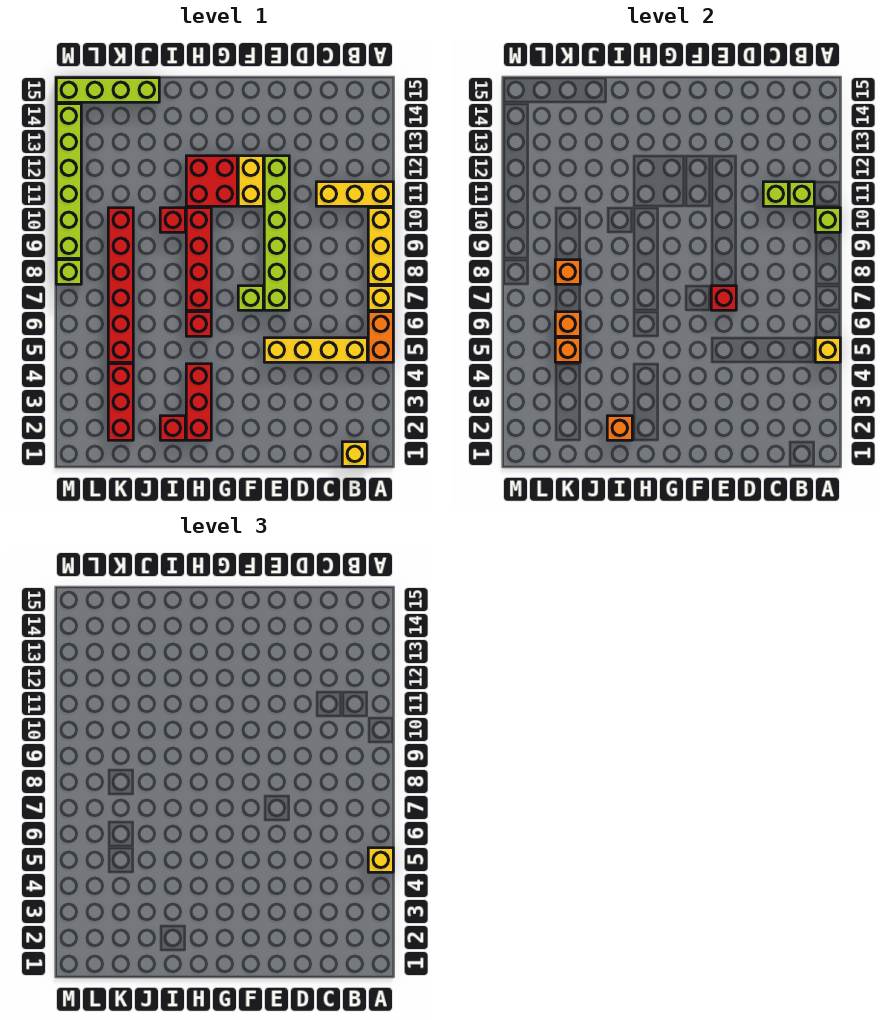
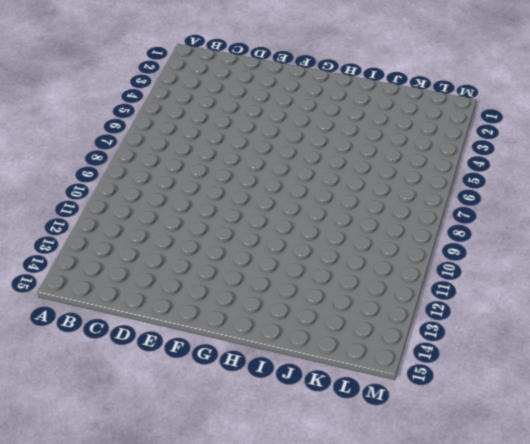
none -> orange brick A5:A6 level 1
none -> yellow brick A7 level 1
none -> yellow brick A8:A10 level 1
none -> yellow brick A11:C11 level 1

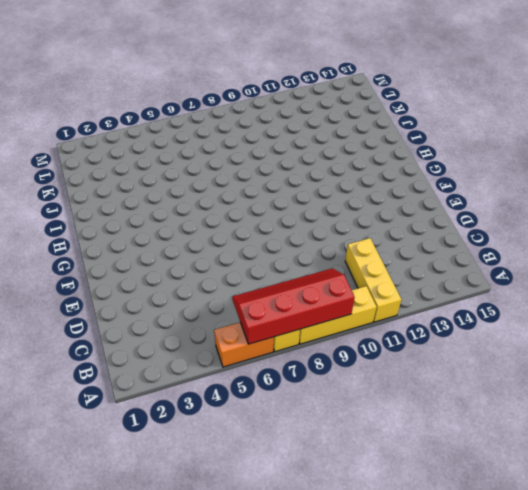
red slope A6:B9 level 2 top A -> none
none -> yellow brick B1 level 1
none -> yellow brick B5:E5 level 1
none -> lime brick E7:E12 level 1
none -> lime brick F7 level 1

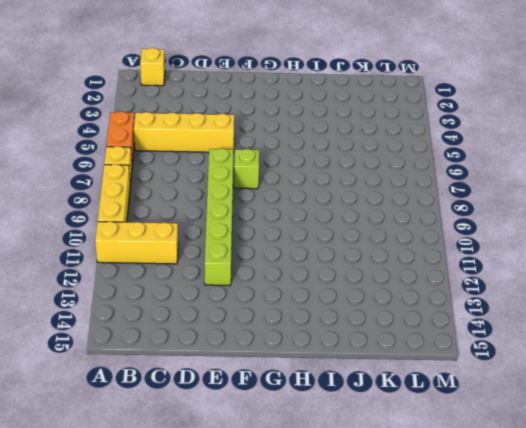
none -> yellow brick F11:F12 level 1
none -> red brick G11:H12 level 1
none -> red brick H2:H4 level 1
none -> red brick H6 level 1

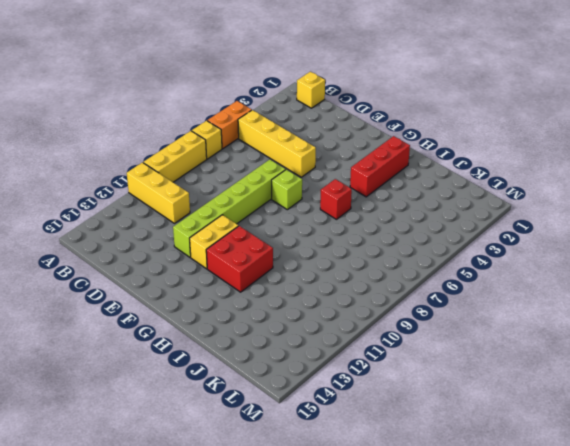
none -> red brick H7:H10 level 1
none -> red brick I2 level 1
none -> red brick I10 level 1
none -> lime brick J15:M15 level 1

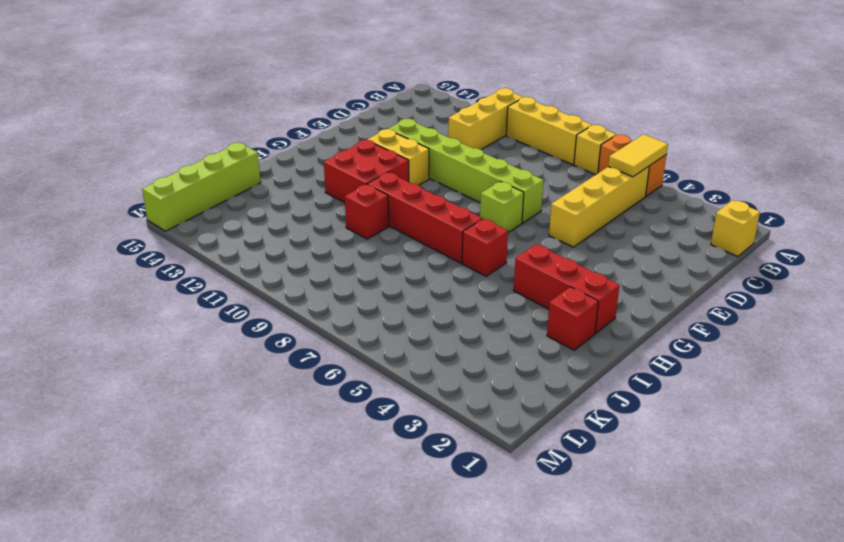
yellow tile A5:B5 level 2 -> yellow brick A5 level 2
none -> red brick K2:K4 level 1
none -> red brick K5:K10 level 1
none -> lime brick M8 level 1
none -> lime brick M9:M14 level 1

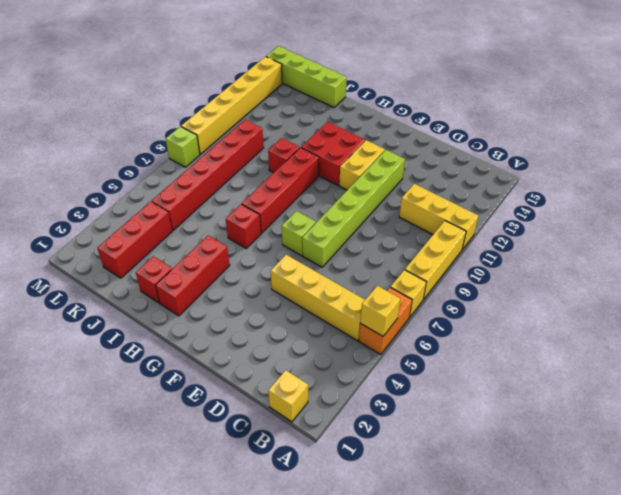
yellow brick M9:M14 level 1 -> lime brick M9:M14 level 1
none -> lime brick A10 level 2
none -> lime brick B11 level 2
none -> lime brick C11 level 2
none -> red brick E7 level 2

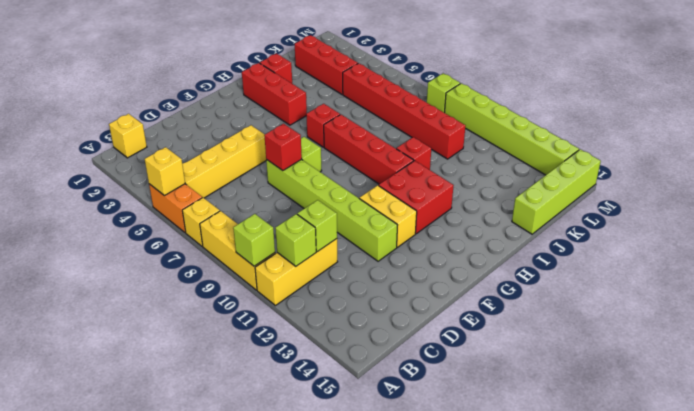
none -> orange brick I2 level 2
none -> orange brick K5 level 2
none -> orange brick K6 level 2
none -> orange brick K8 level 2

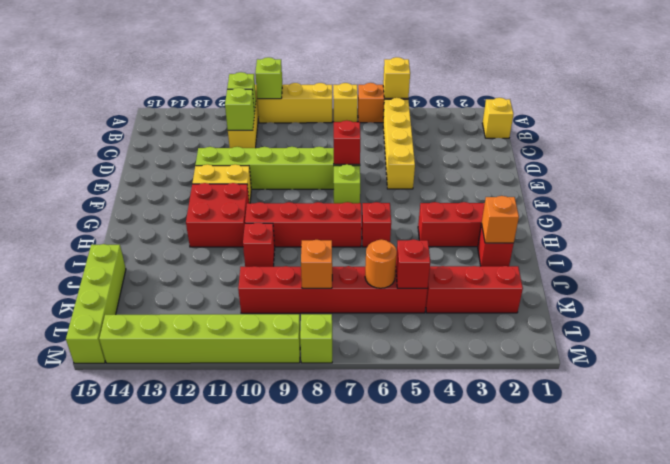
red brick K5 level 2 -> orange brick K5 level 2
orange round brick K6 level 2 -> orange brick K6 level 2
none -> yellow brick A5 level 3

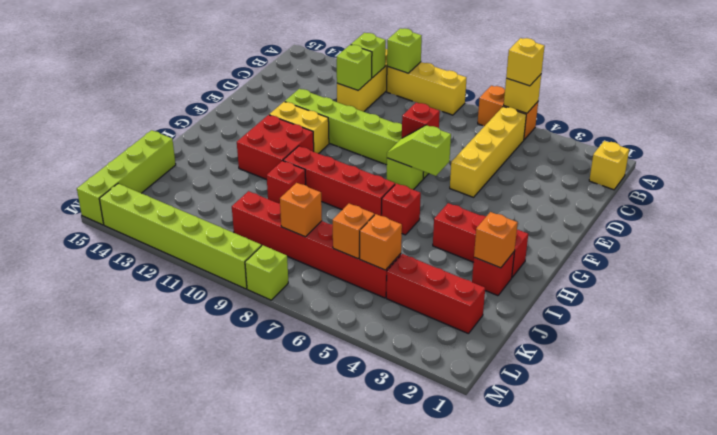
lime slope F6:F7 level 2 top 6 -> none
none -> yellow brick A7 level 1

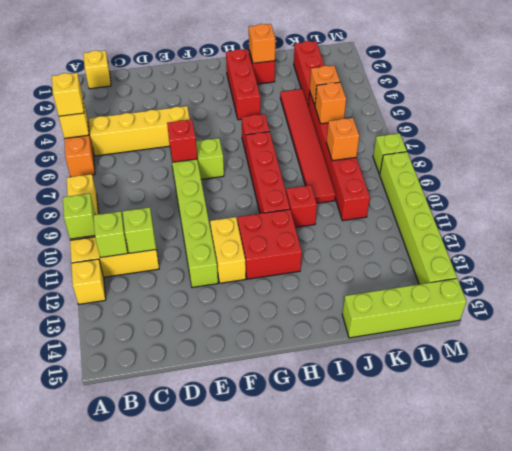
yellow brick A12 level 1 -> yellow brick A7 level 1
red tile J4:J9 level 1 -> none

